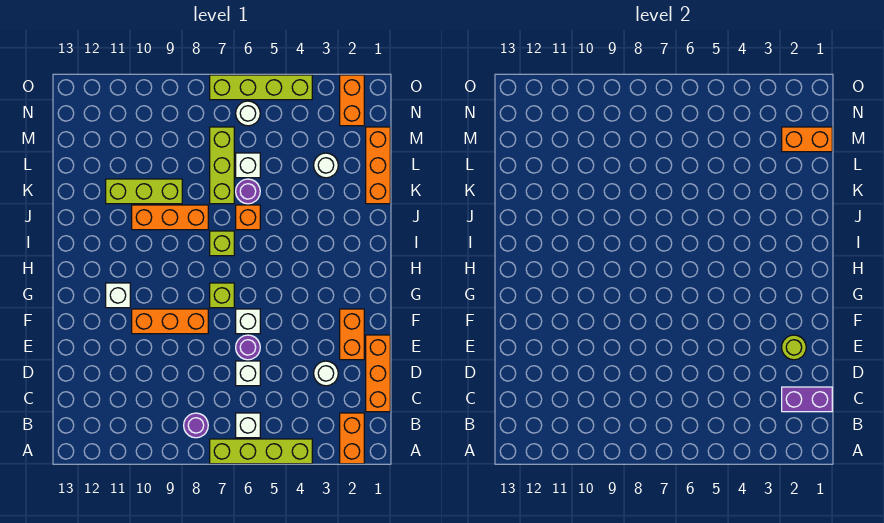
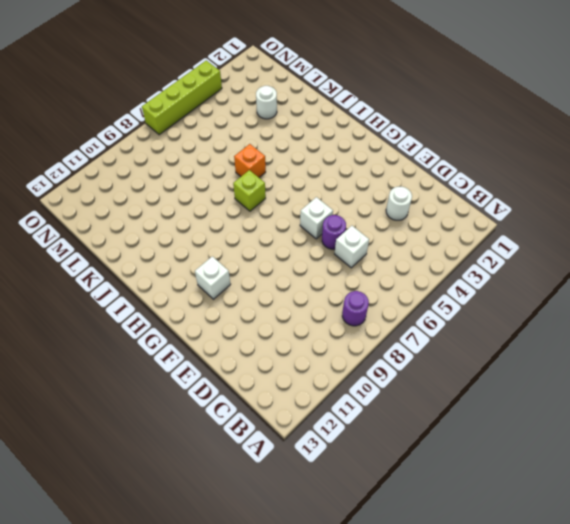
none -> orange brick A2:B2 level 1
none -> lime brick A4:A7 level 1
none -> white brick B6 level 1

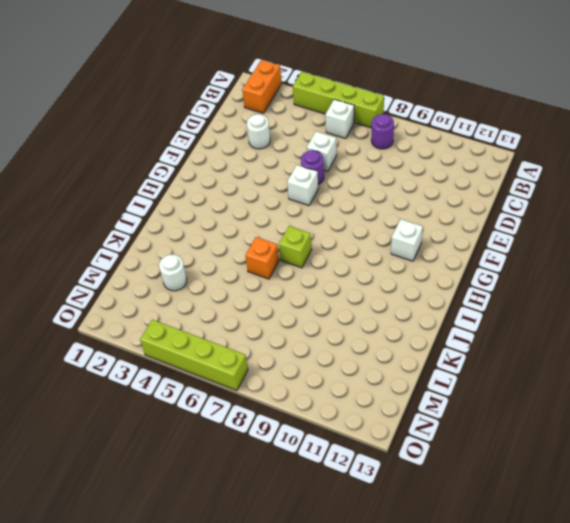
none -> orange brick C1:E1 level 1
none -> orange brick E2:F2 level 1
none -> orange brick F8:F10 level 1

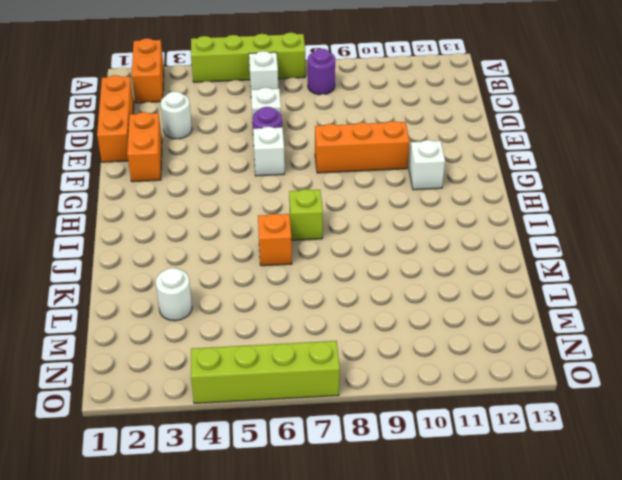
none -> lime brick G7 level 1
none -> orange brick J8:J10 level 1
none -> orange brick K1:M1 level 1

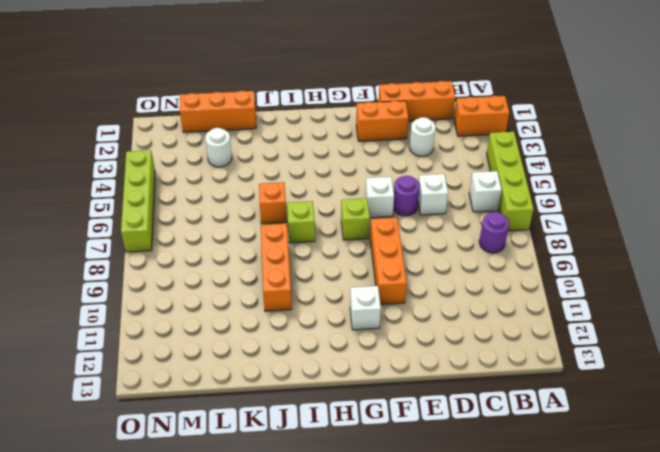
none -> purple round brick K6 level 1
none -> lime brick K7:M7 level 1
none -> lime brick K9:K11 level 1

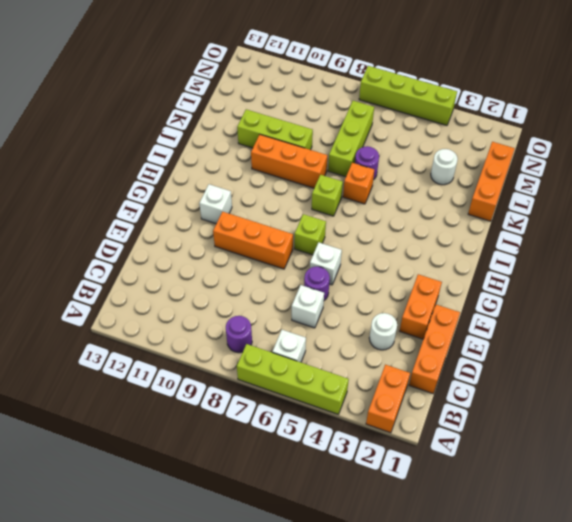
none -> white brick L6 level 1
none -> orange brick N2:O2 level 1
none -> white round brick N6 level 1

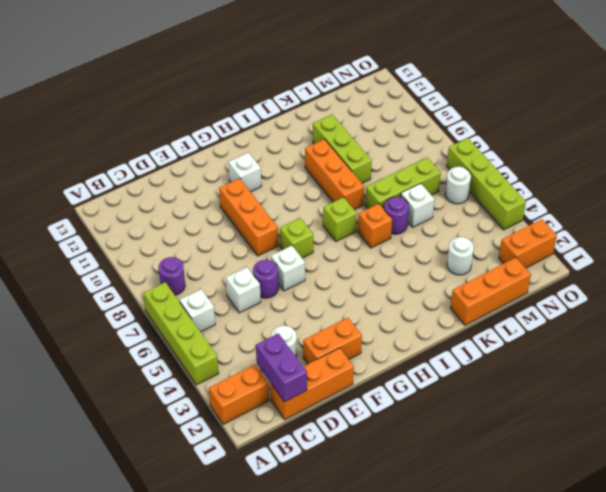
none -> lime round brick E2 level 2
none -> orange brick M1:M2 level 2

